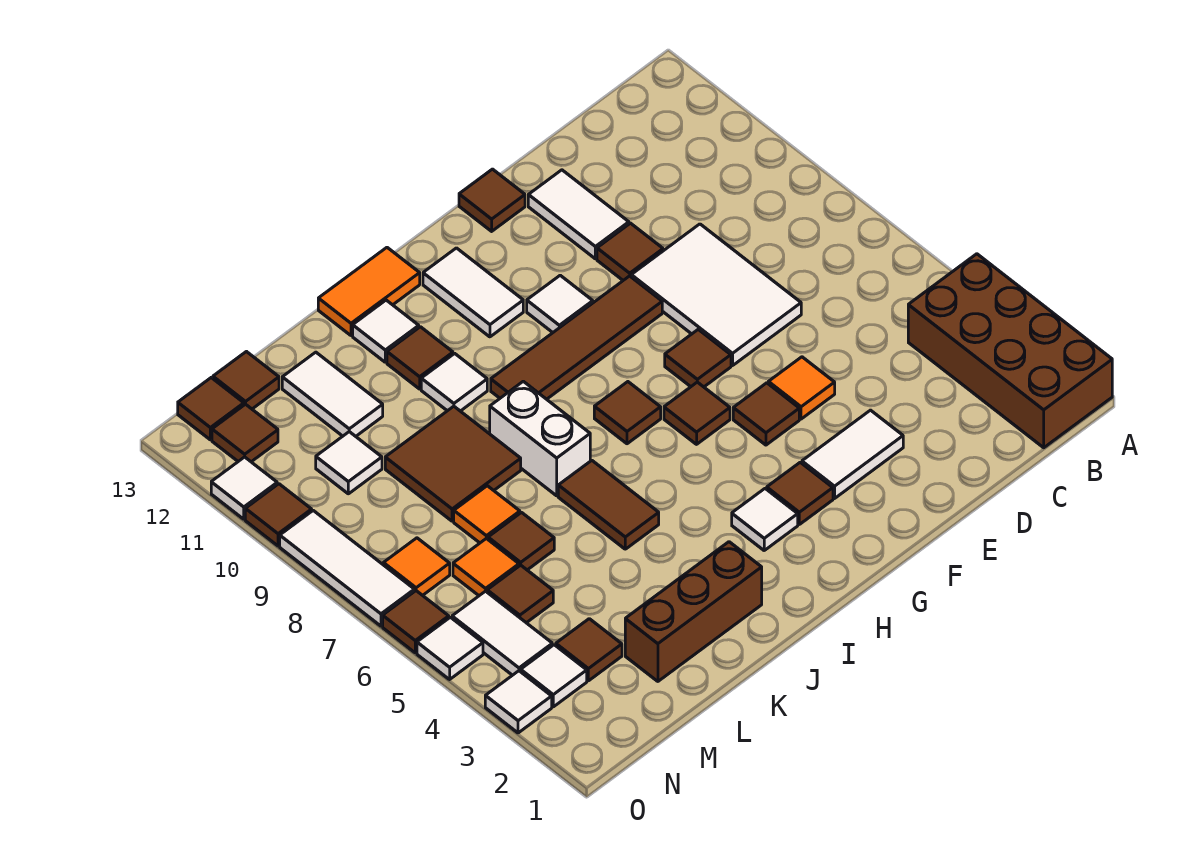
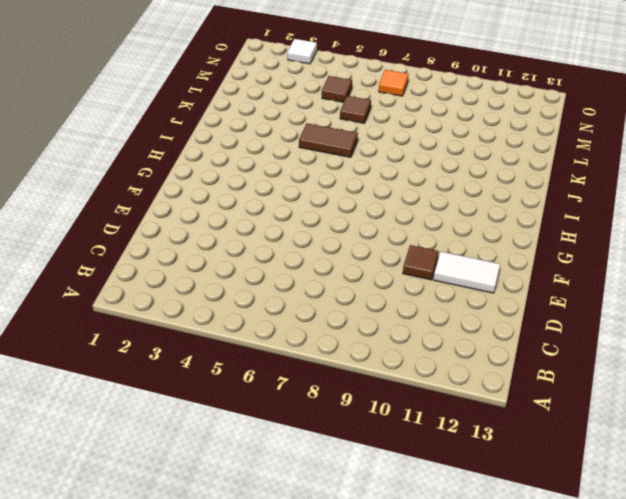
none -> brown brick A1:B4 level 1
none -> white tile D7:E9 level 1
none -> white tile E3:F3 level 1
none -> orange tile E5 level 1

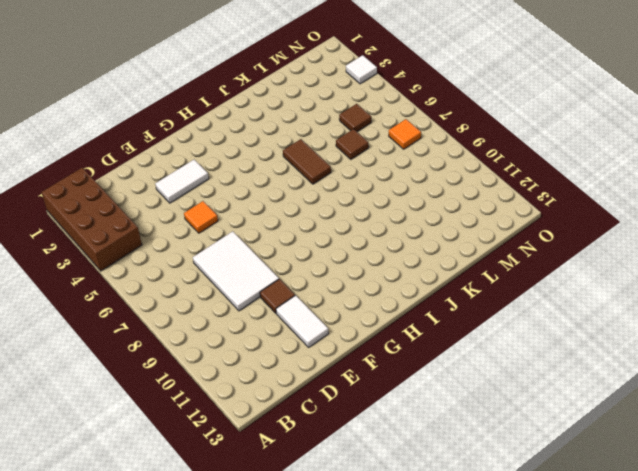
none -> brown tile F5 level 1
none -> brown tile F7 level 1
none -> brown tile F9:I9 level 1
none -> brown tile F13 level 1

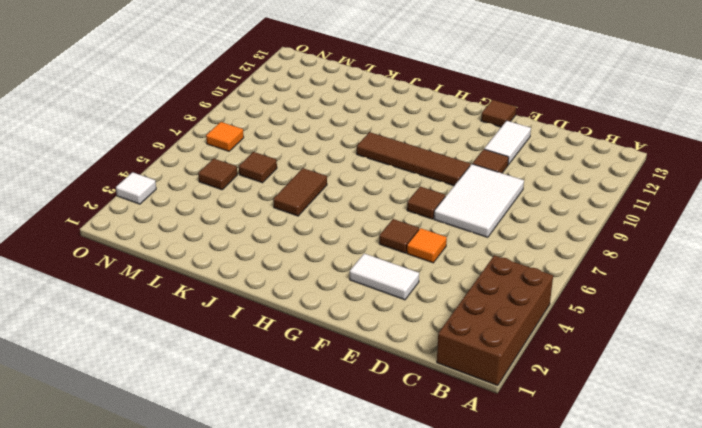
none -> brown tile G3 level 1
none -> brown tile G6 level 1
none -> white tile G10 level 1
none -> white tile H3 level 1

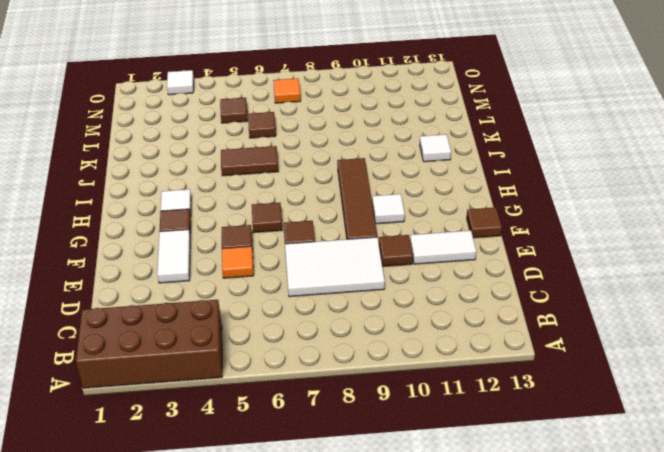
none -> brown tile H7 level 1
none -> white tile H11:H12 level 1
none -> orange tile I13:J13 level 1
none -> brown brick J2:L2 level 1

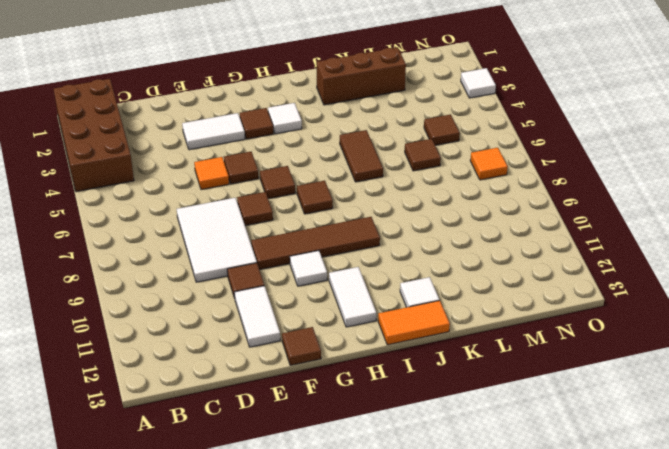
none -> white brick J7:J8 level 1
none -> white tile J10 level 1
none -> brown tile J11 level 1
none -> brown tile K8:L9 level 1

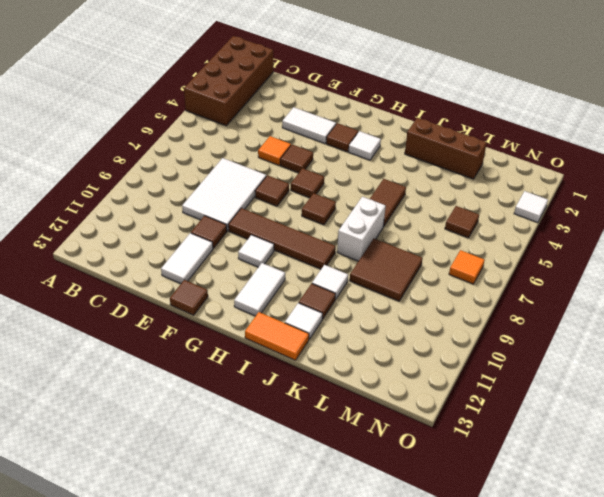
none -> brown tile L6 level 1
none -> orange tile L7 level 1
none -> white tile L11:L12 level 1
none -> brown tile M3 level 1

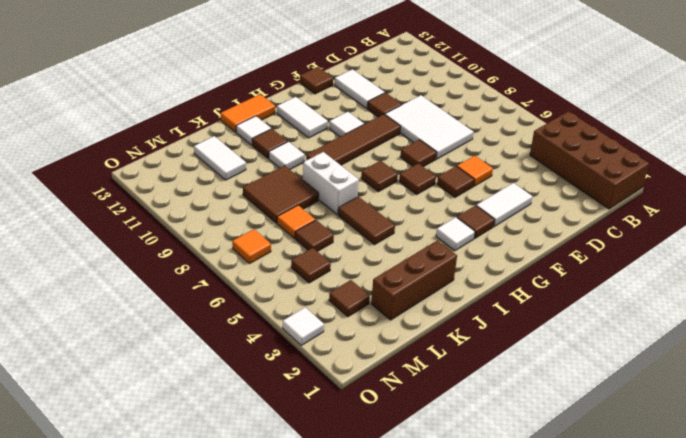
none -> orange tile M6 level 1
none -> white tile M10 level 1
none -> brown tile M13 level 1
none -> white tile N3 level 1

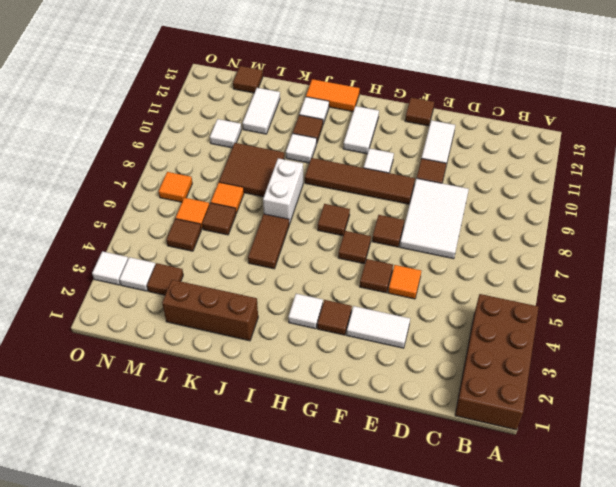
none -> white tile N4:N5 level 1
none -> brown tile N12 level 1
none -> brown tile N13 level 1
none -> white tile O5 level 1

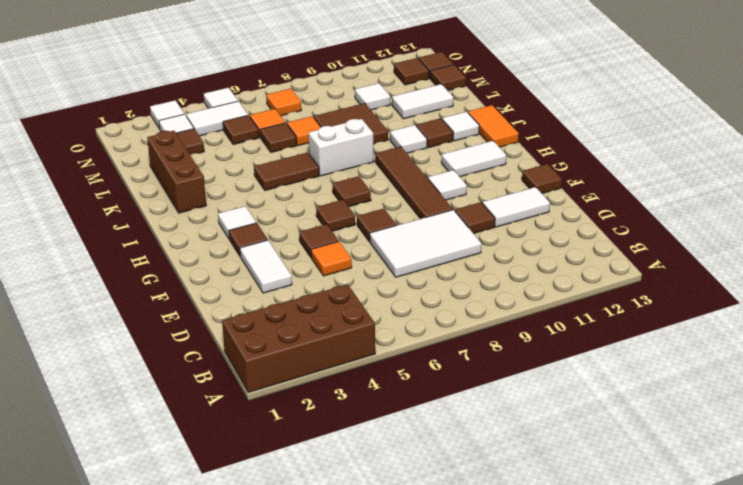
none -> brown tile O6 level 1
none -> white tile O7:O9 level 1
none -> brown tile O10 level 1
none -> white tile O11 level 1

